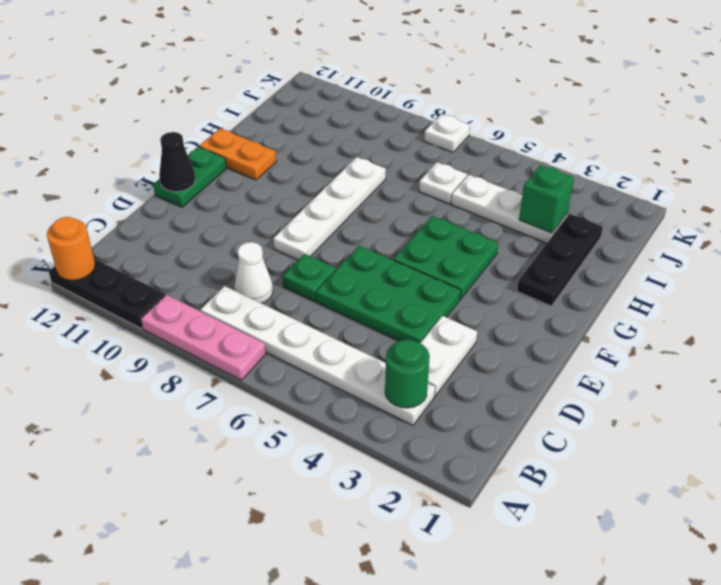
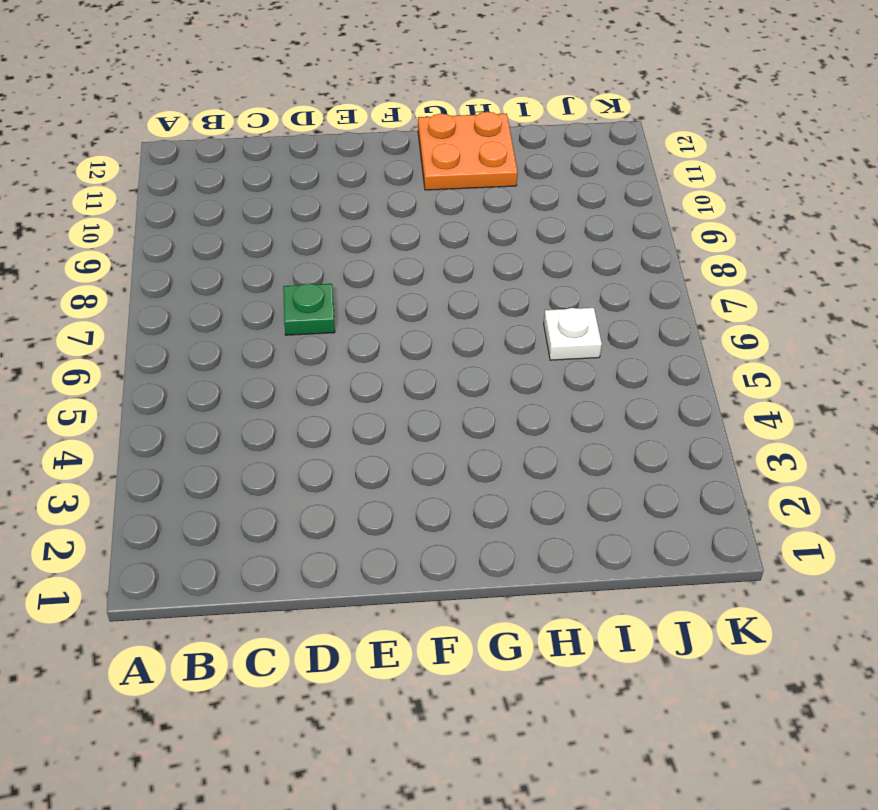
orange plate G11:H12 level 1 -> orange plate G11:G12 level 1
none -> pink plate A7:A9 level 1
none -> black plate A10:A12 level 1
none -> white plate B3:B8 level 1

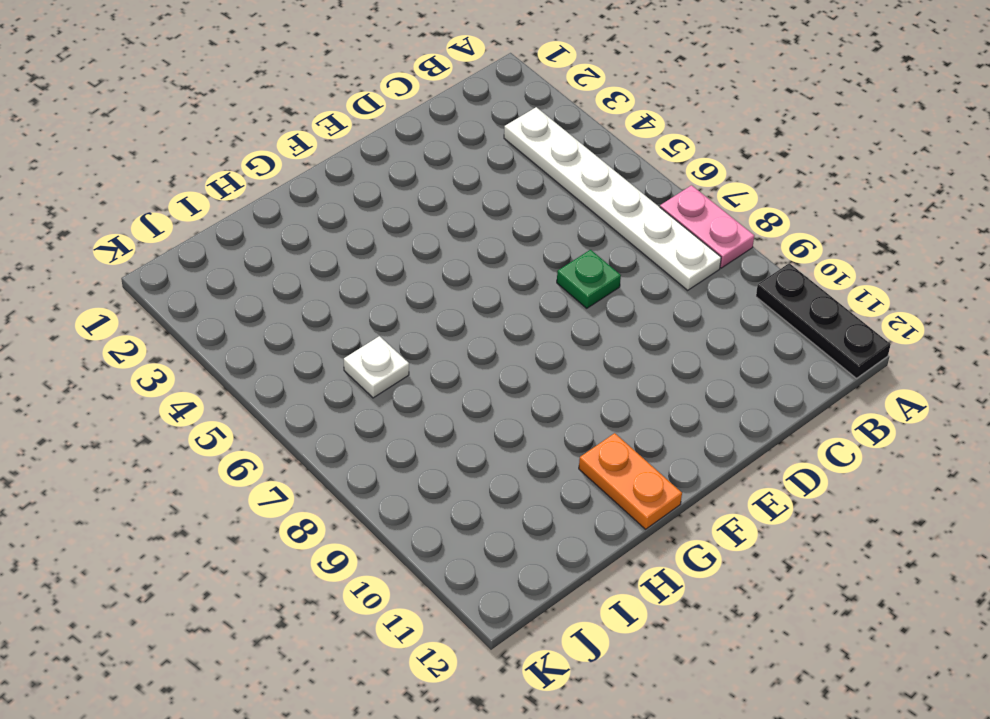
pink plate A7:A8 level 1 -> pink plate A7:A9 level 1
none -> white plate C3:D3 level 1
none -> white cone C8 level 1
none -> green plate D4:E6 level 1

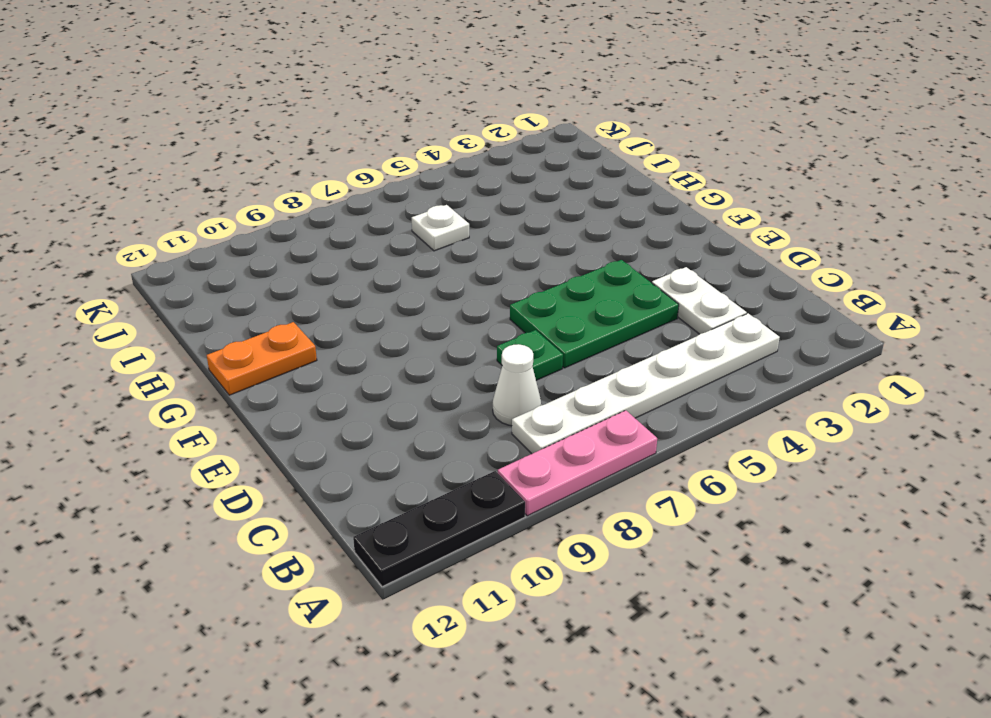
none -> white plate E8:H8 level 1
none -> green plate E12:F12 level 1
none -> green plate F4:G5 level 1

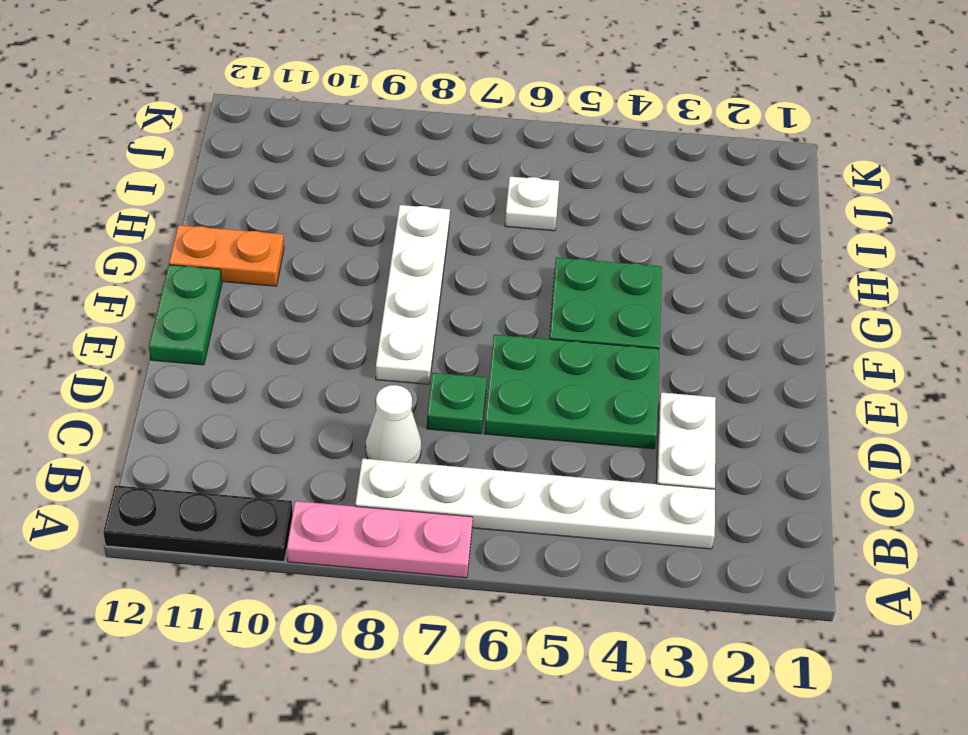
none -> black plate G2:I2 level 1
none -> white plate I3:I5 level 1
none -> white plate K7 level 1

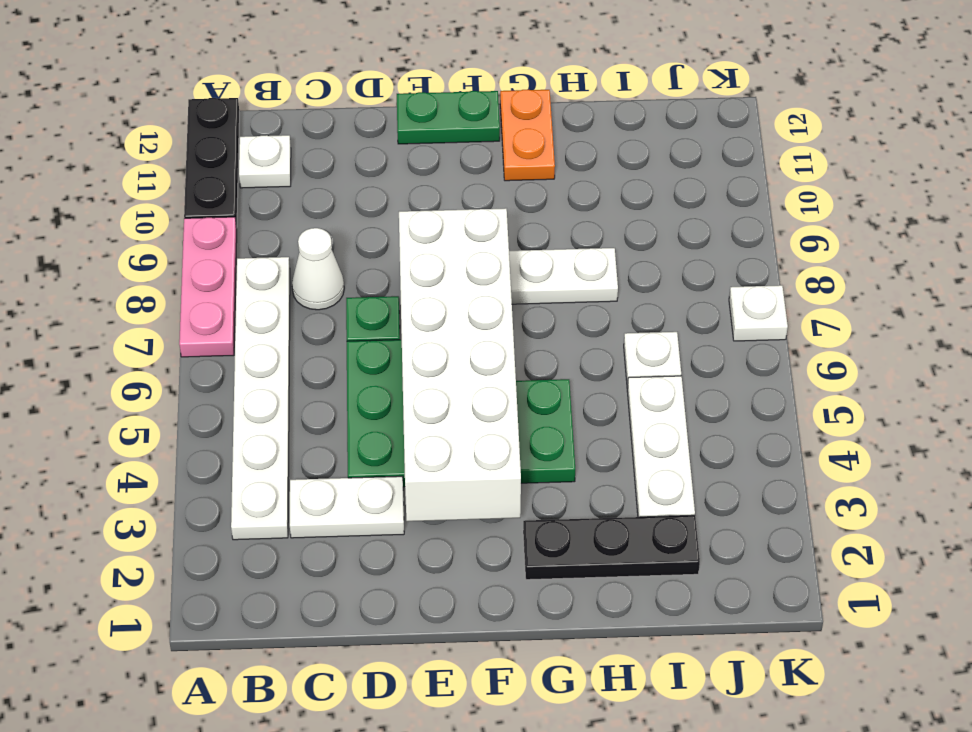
white plate B11 level 1 -> none
white brick E3:F8 level 2 -> none
none -> orange round brick A12 level 2
none -> green round brick B3 level 2
none -> black cone E12 level 2

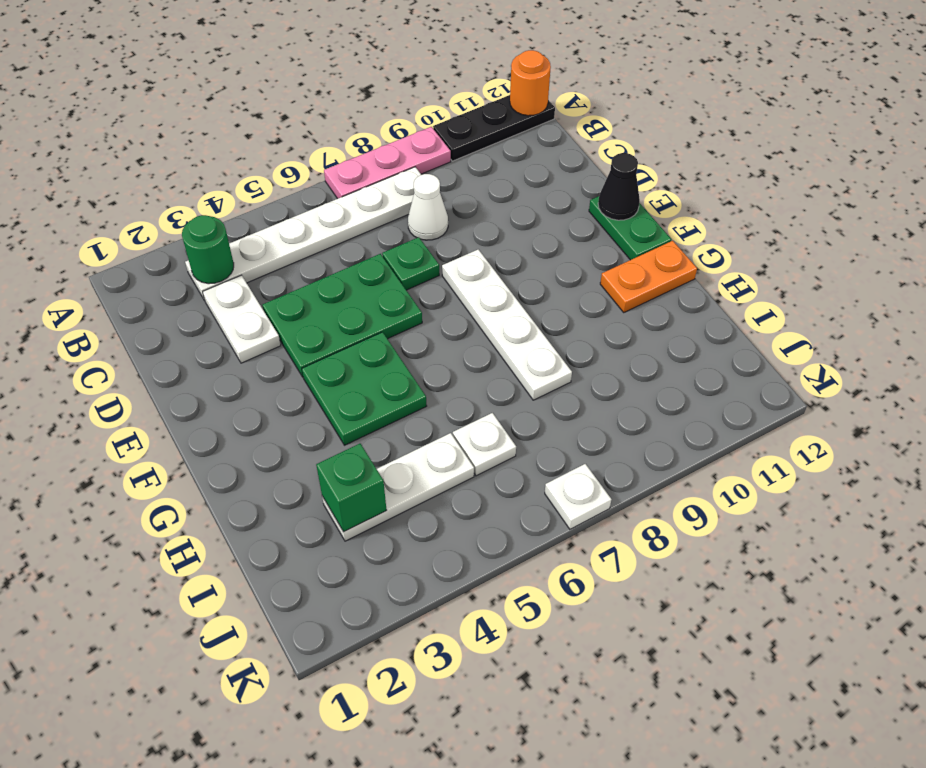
none -> black plate G2:I2 level 1

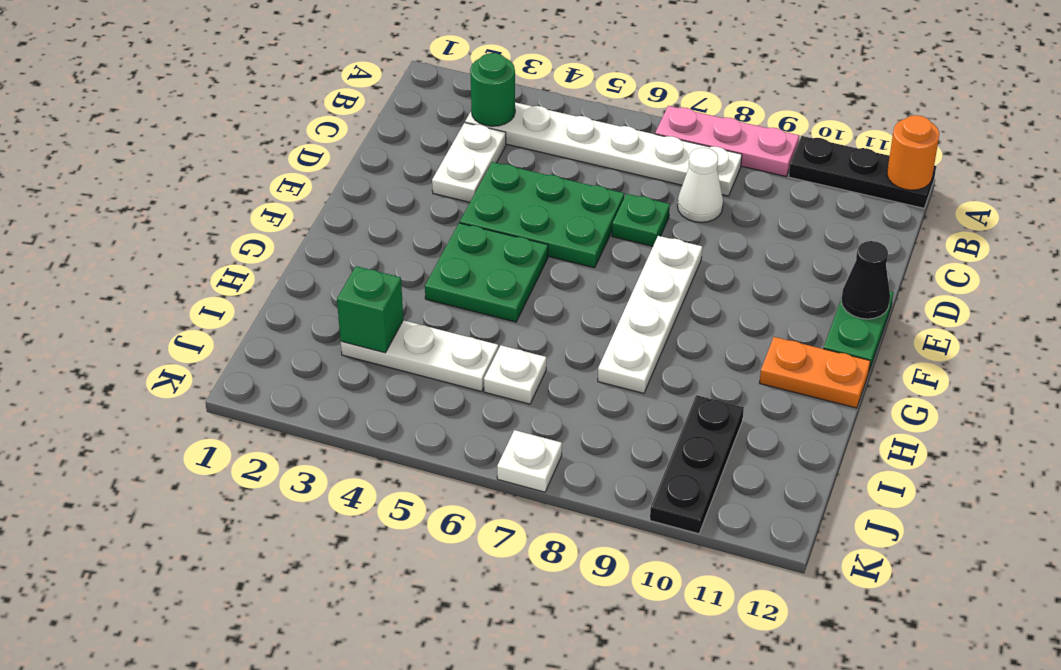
black plate I10:K10 level 1 -> black plate G2:I2 level 1

